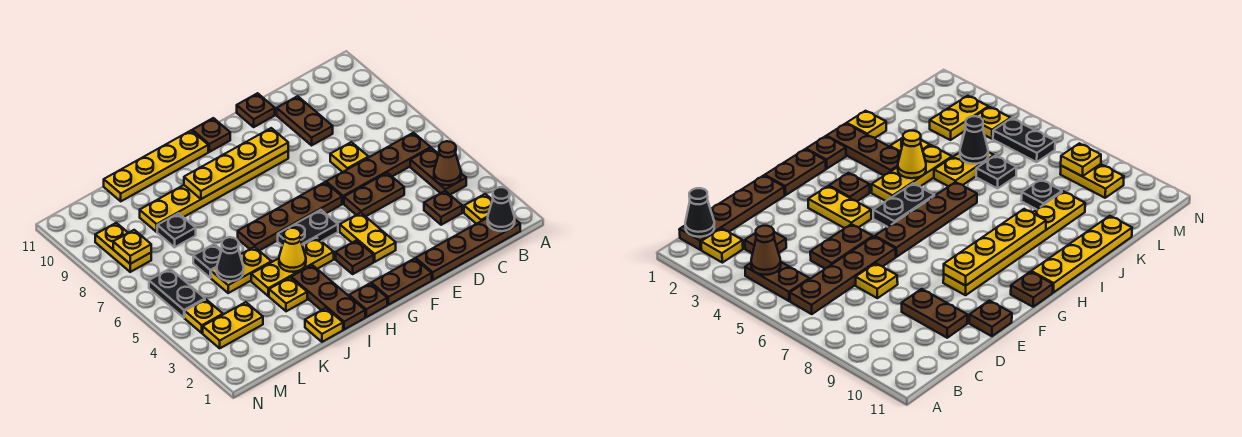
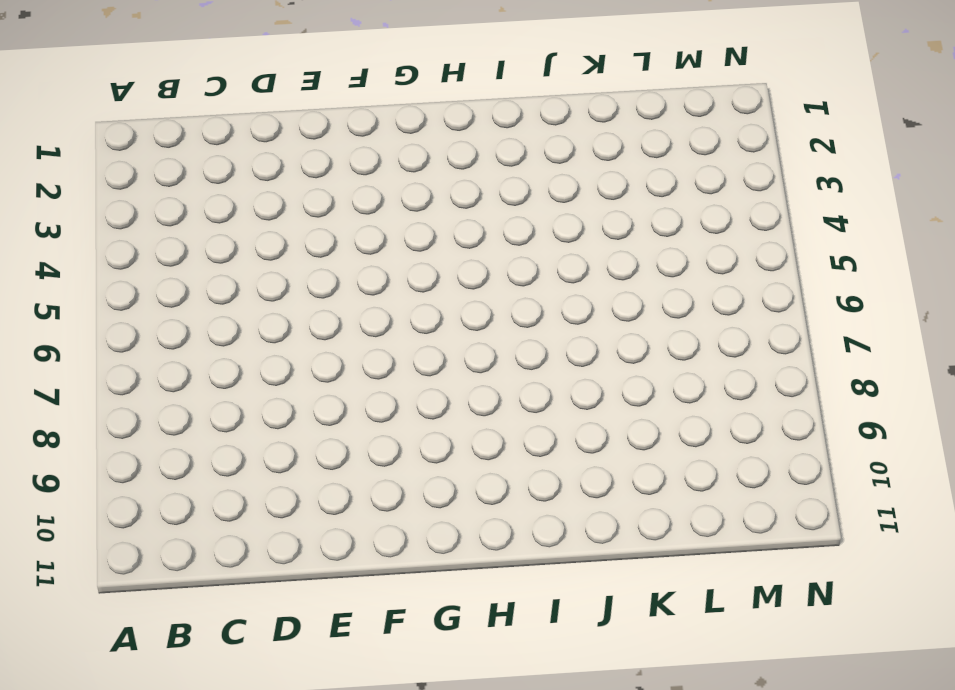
none -> brown plate B1:E1 level 1
none -> yellow plate B2 level 1
none -> brown plate B4:B5 level 1
none -> brown plate B6:E6 level 1

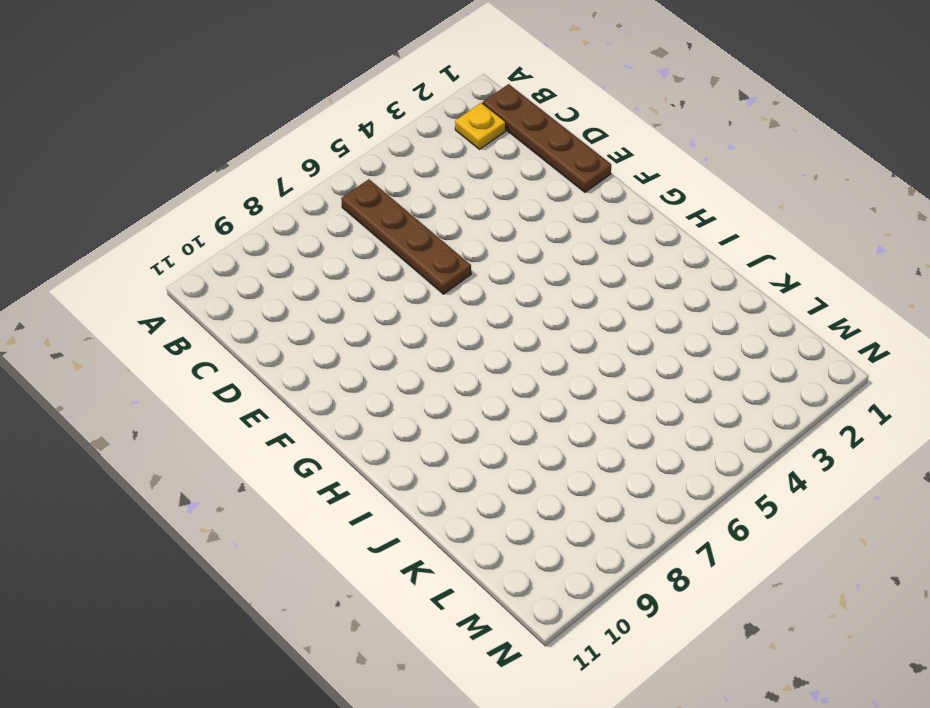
none -> brown plate B4:B5 level 1
none -> brown plate C3 level 1
none -> brown plate D5:E5 level 1
none -> yellow plate D7 level 1

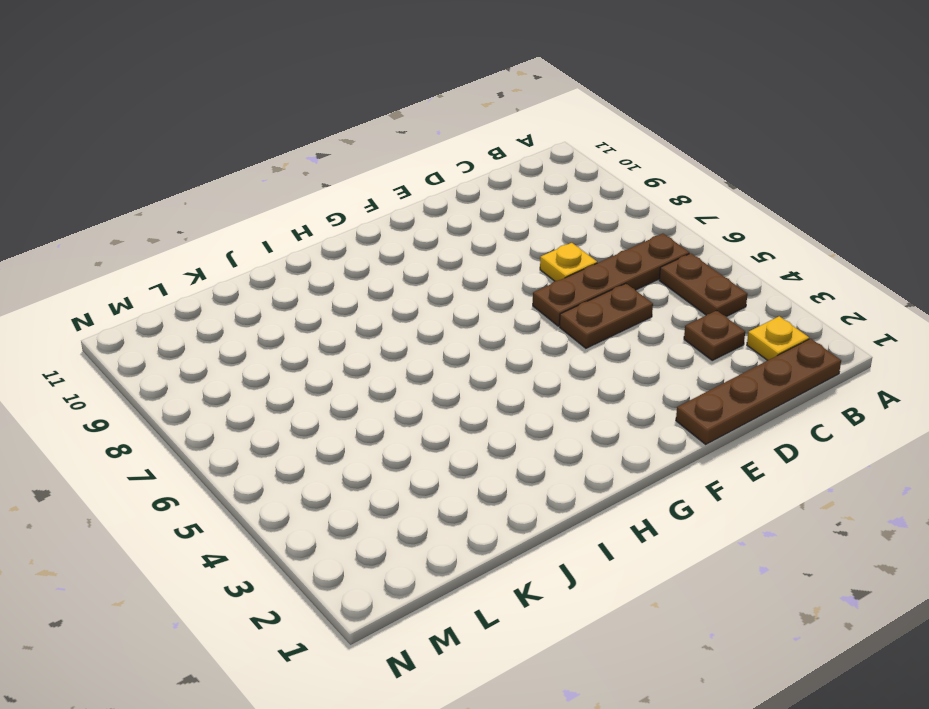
none -> brown plate D9:D10 level 1
none -> brown plate E11 level 1
none -> brown plate F1:G1 level 1
none -> yellow plate F3:F4 level 1

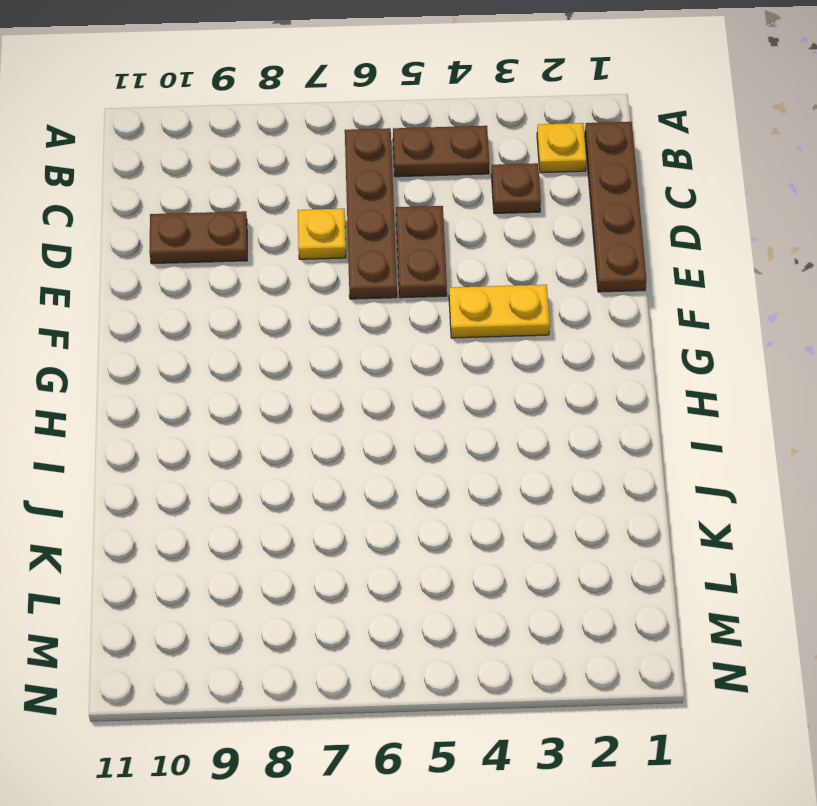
none -> brown plate E11 level 1
none -> brown plate F1:G1 level 1
none -> brown plate F6:I6 level 1
none -> yellow plate F9:K9 level 1

